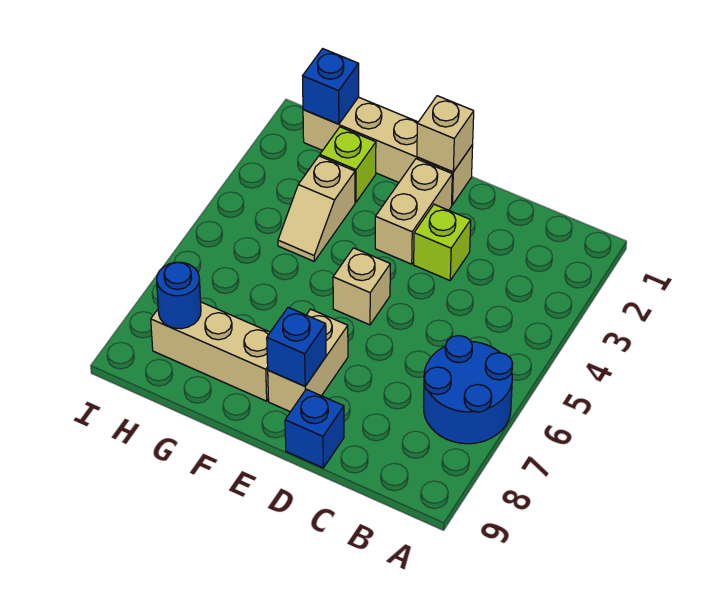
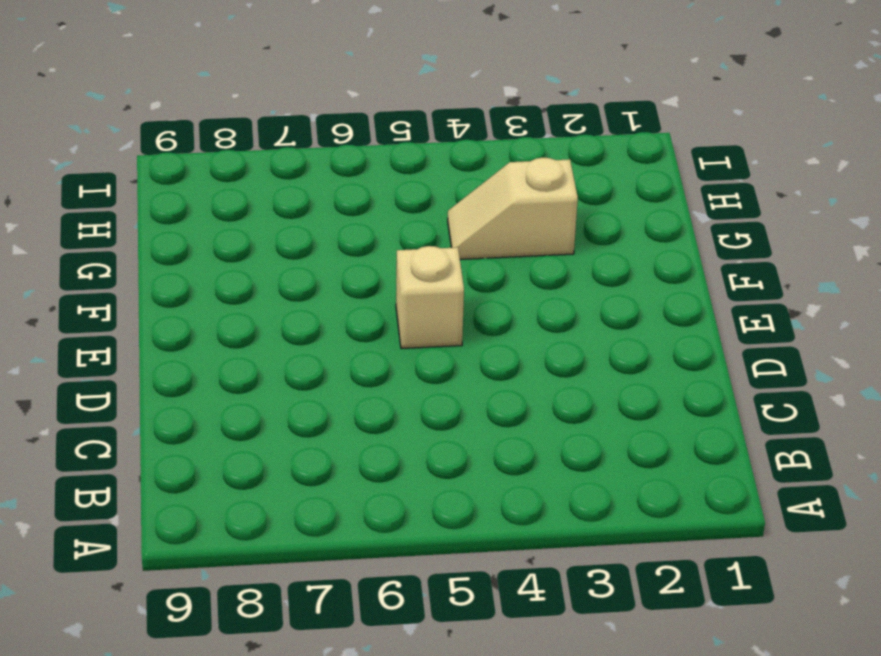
none -> blue round brick A6:B7 level 1
none -> lime brick D3 level 1
none -> blue brick D9 level 1

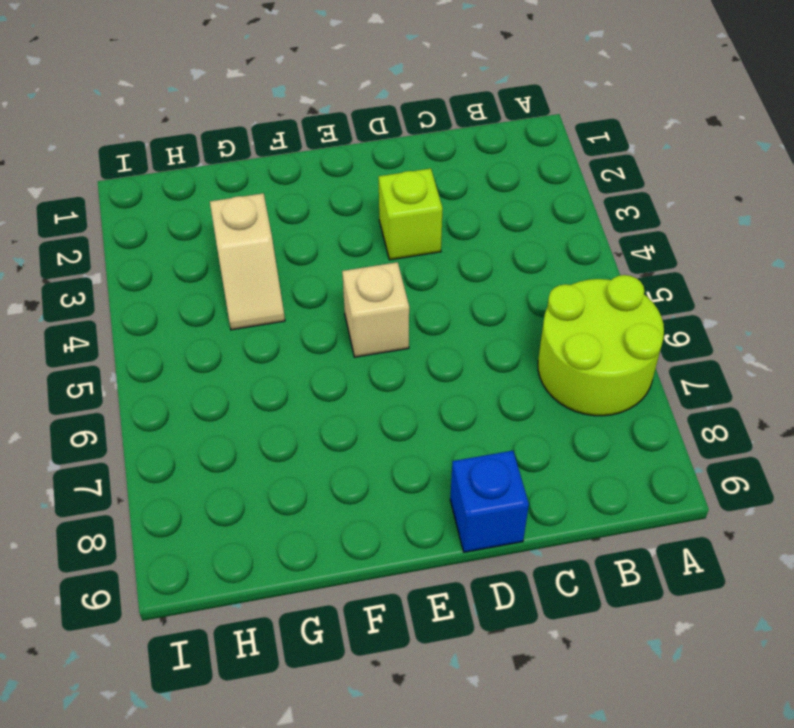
lime round brick A6:B7 level 1 -> blue round brick A6:B7 level 1
none -> tan brick E1:H1 level 1
none -> tan brick E2:E3 level 1
none -> tan brick E7:E8 level 1

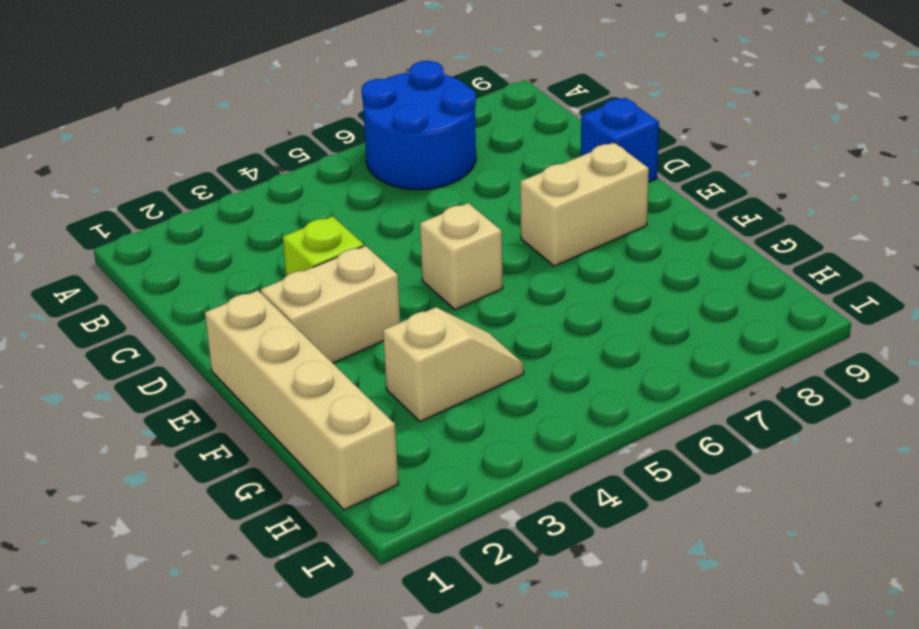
none -> tan brick F8:H8 level 1
none -> lime brick G2 level 1
none -> tan brick E1 level 2

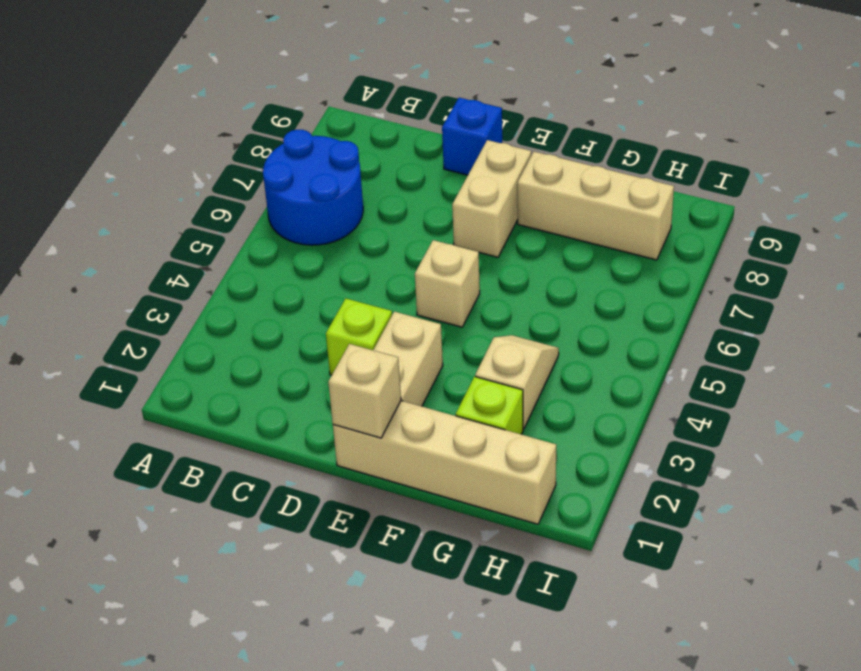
none -> blue brick E8 level 2
none -> blue brick H1 level 2
none -> blue round brick H8 level 2

